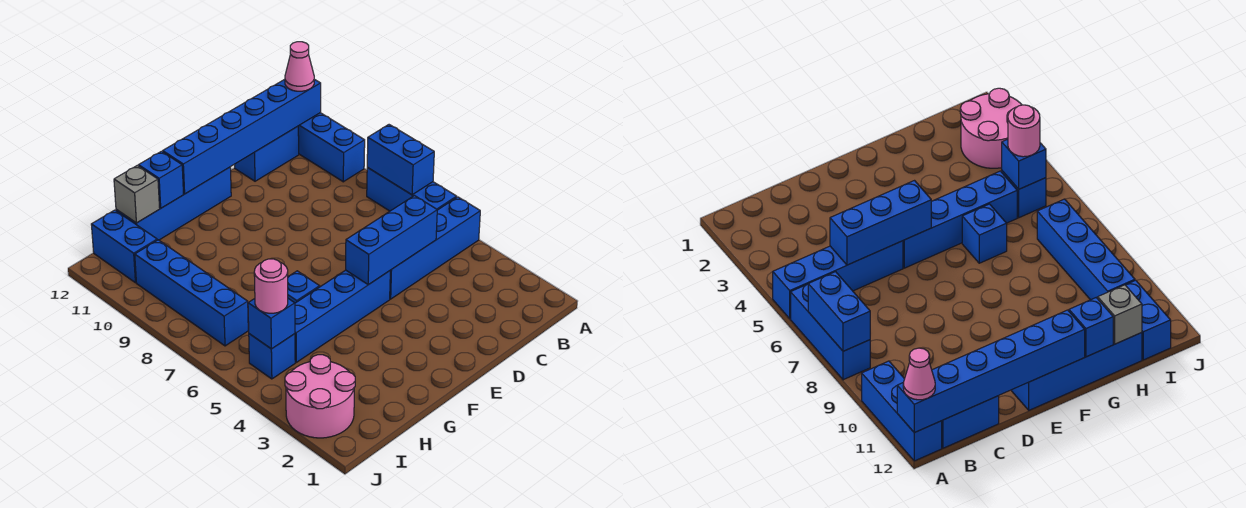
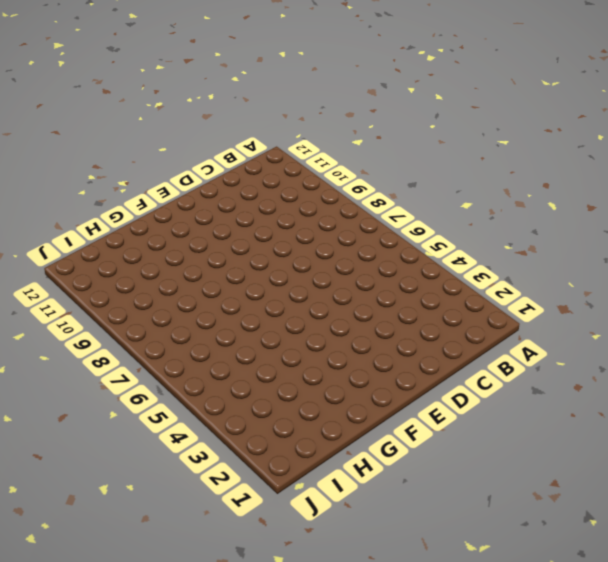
none -> blue brick A5:D5 level 1
none -> blue brick A6:A8 level 1
none -> blue brick A10:A12 level 1

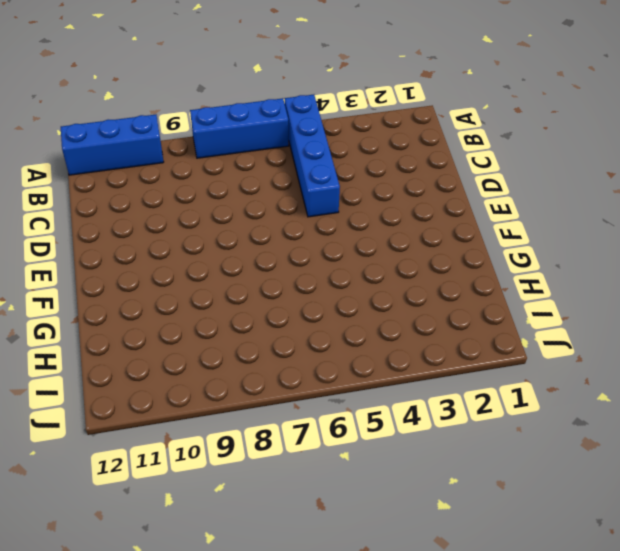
none -> blue brick B12:C12 level 1
none -> blue brick E5:H5 level 1
none -> blue brick E12:H12 level 1

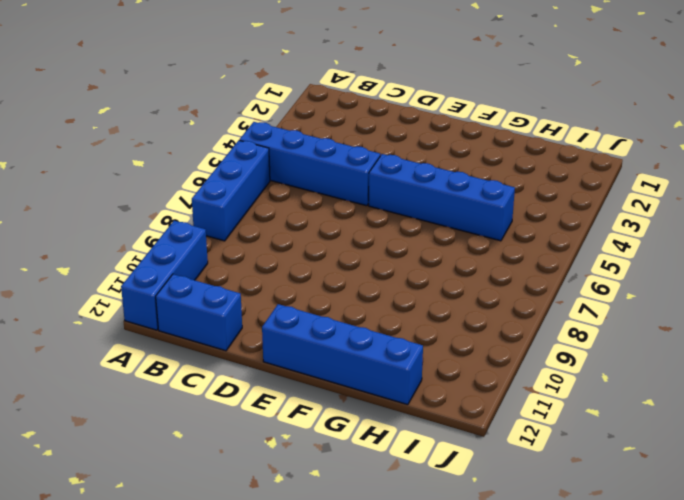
none -> blue brick G6 level 1
none -> pink round brick I2:J3 level 1
none -> blue brick I5 level 1

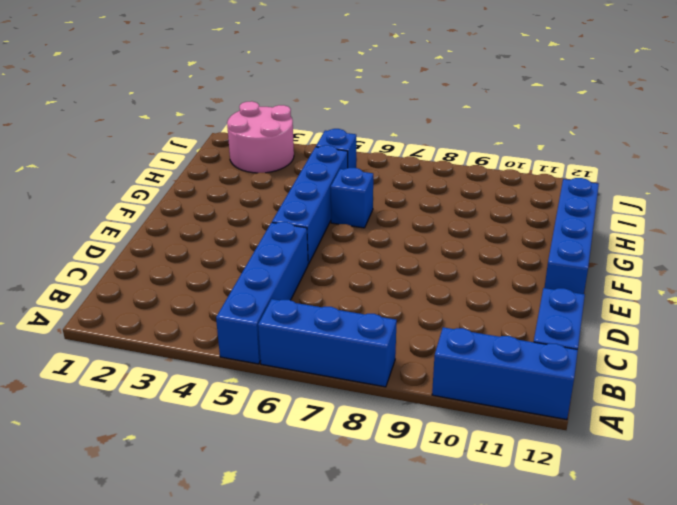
none -> blue brick I7:I10 level 1
none -> blue brick I11:I12 level 1
none -> blue brick A7:A8 level 2

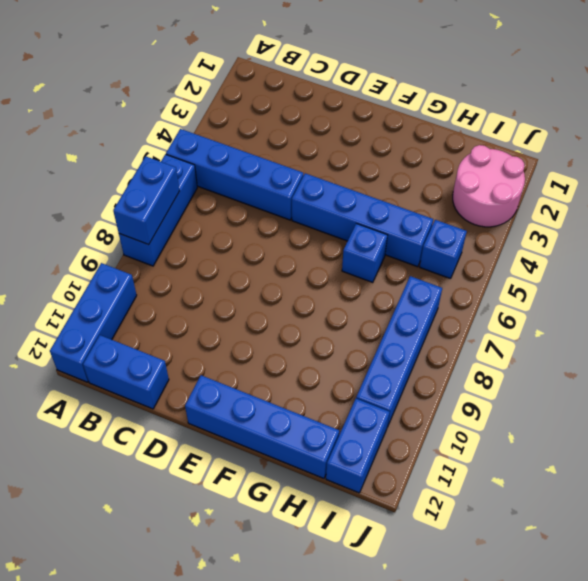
none -> blue brick A12:F12 level 2
none -> blue brick C5:E5 level 2
none -> blue brick G12 level 2

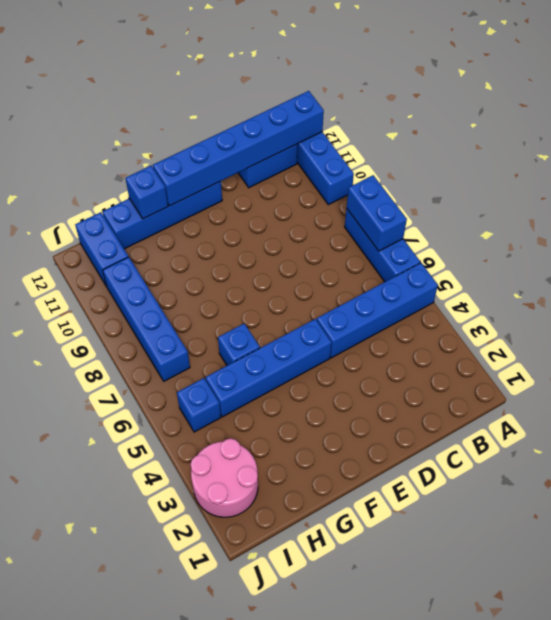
none -> blue brick C5:E5 level 2
none -> grey brick H12 level 2
none -> blue brick I5 level 2

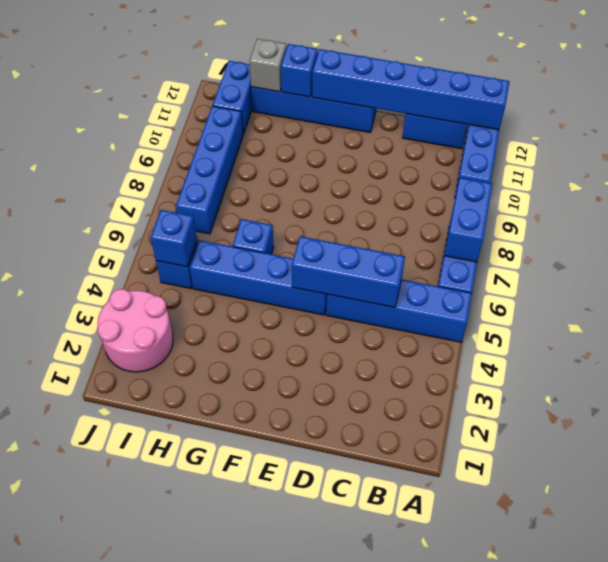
none -> pink cone A12 level 3
none -> pink round brick I5 level 3

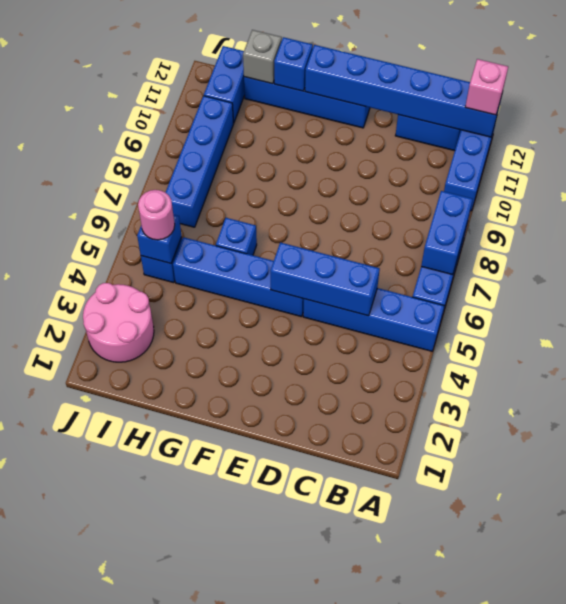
pink brick A12 level 3 -> pink cone A12 level 3

